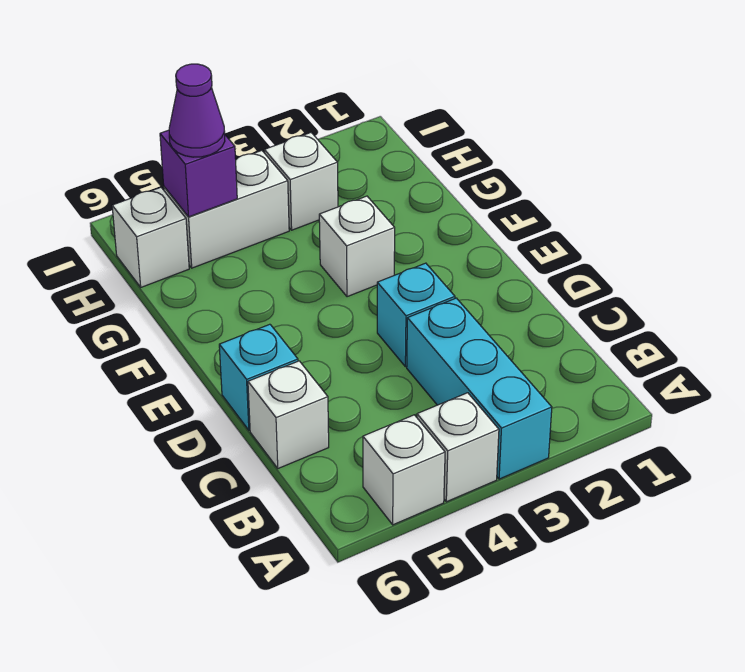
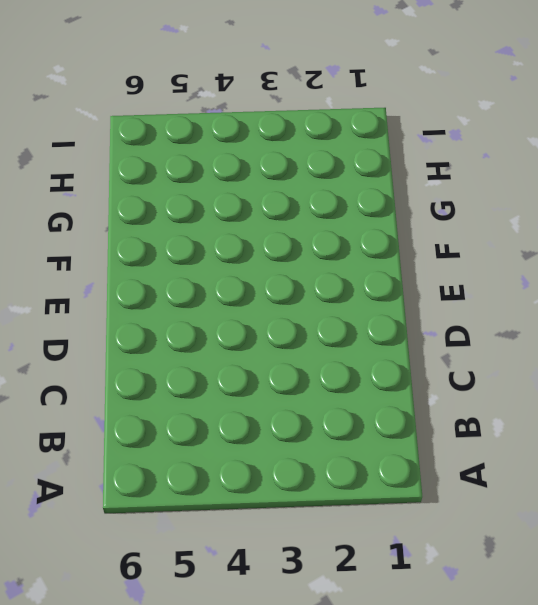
none -> cyan brick A3:C3 level 1
none -> white brick A4 level 1
none -> white brick A5 level 1

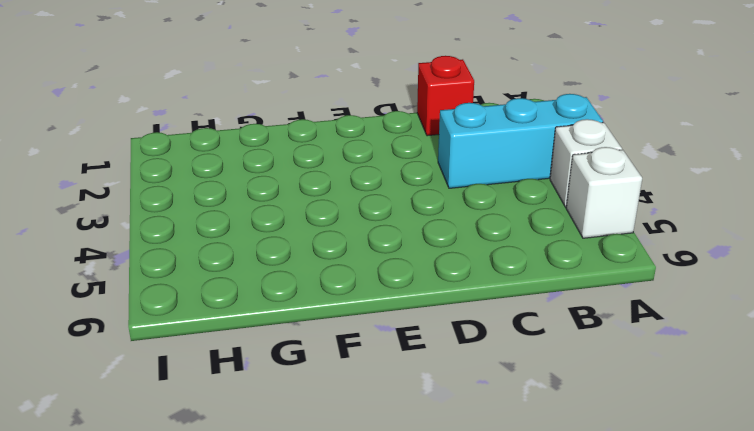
red brick C1 level 1 -> none
none -> white brick C6 level 1
none -> cyan brick D3 level 1
none -> cyan brick D6 level 1

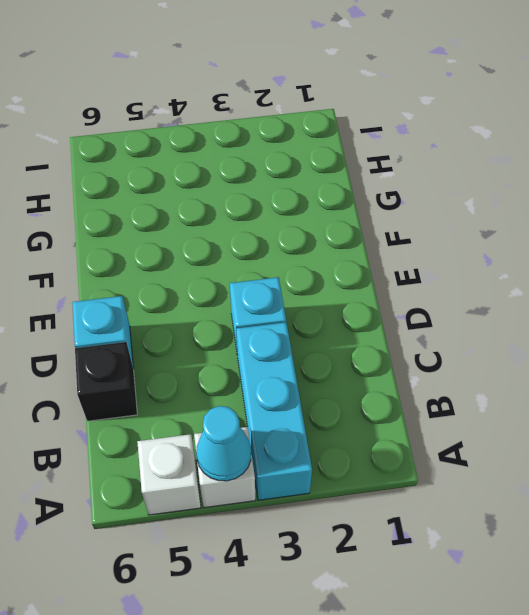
cyan cone A4 level 2 -> none
black brick C6 level 1 -> white brick C6 level 1
none -> white brick F3 level 1
none -> white brick H3 level 1
none -> white brick H4:H5 level 1

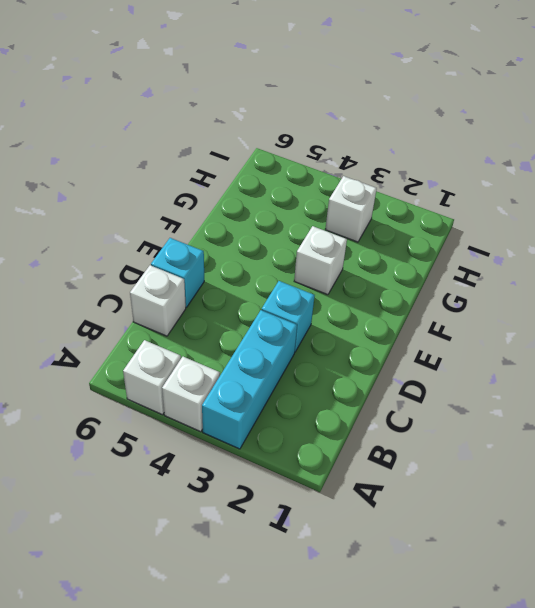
none -> white brick H4:H5 level 1
none -> white brick H6 level 1
none -> purple brick H5 level 2

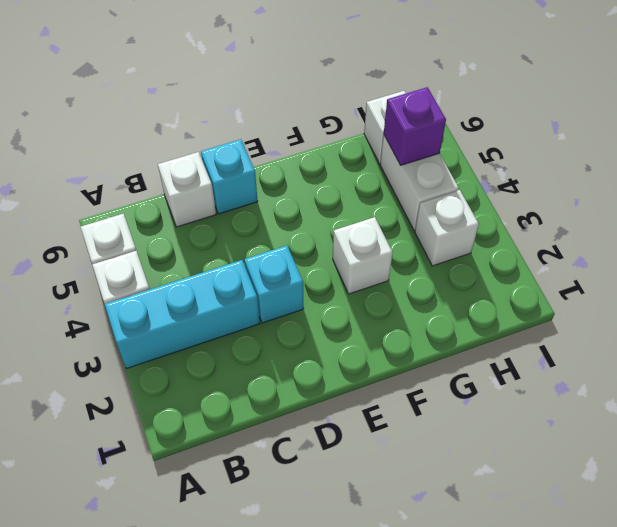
none -> purple cone H5 level 3

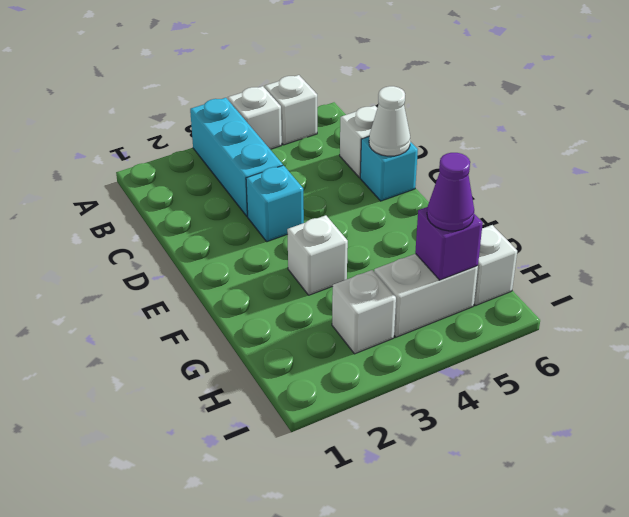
white cone D6 level 2 -> none

